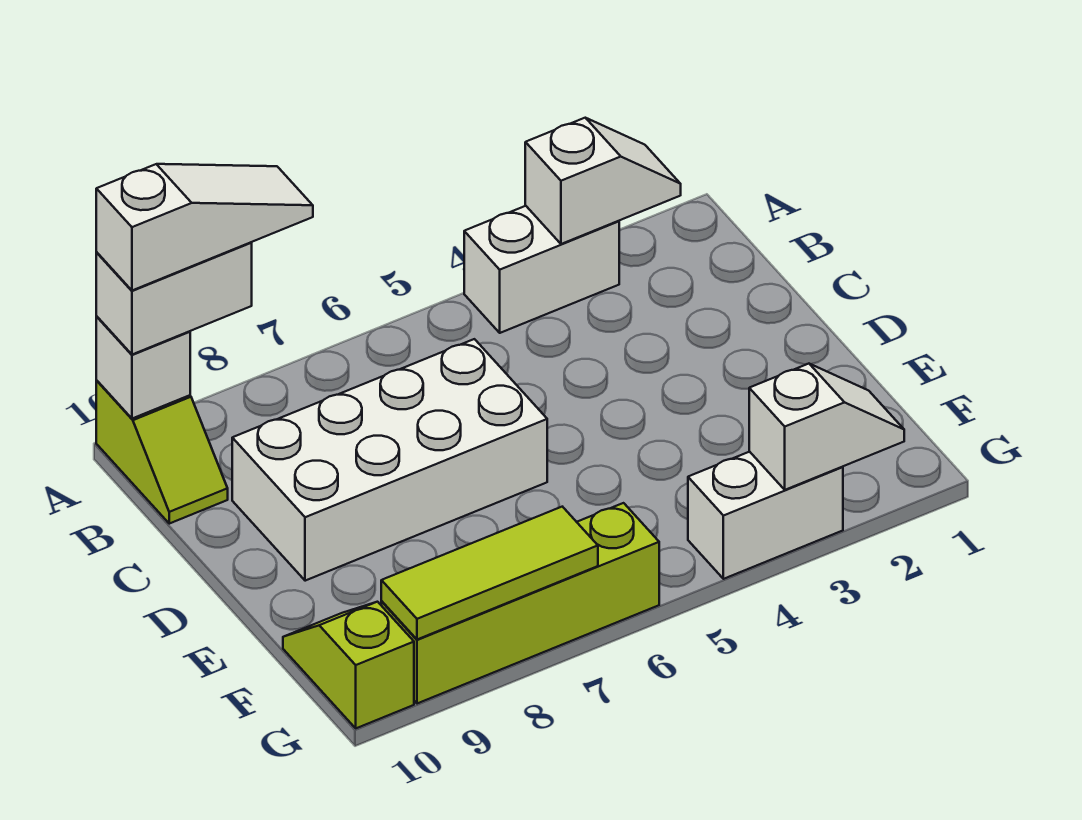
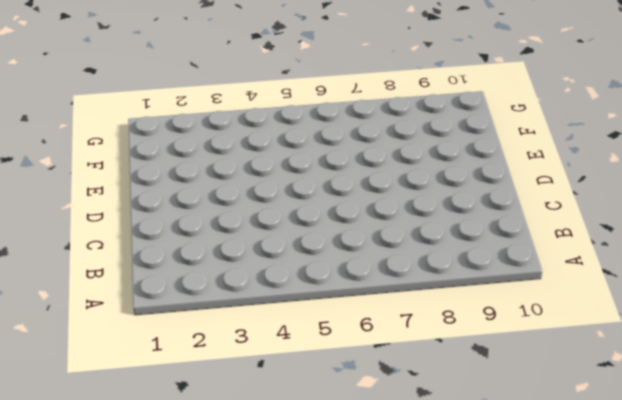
none -> white brick A3:A4 level 1
none -> lime slope A10:B10 level 1 top A
none -> white brick C6:D9 level 1

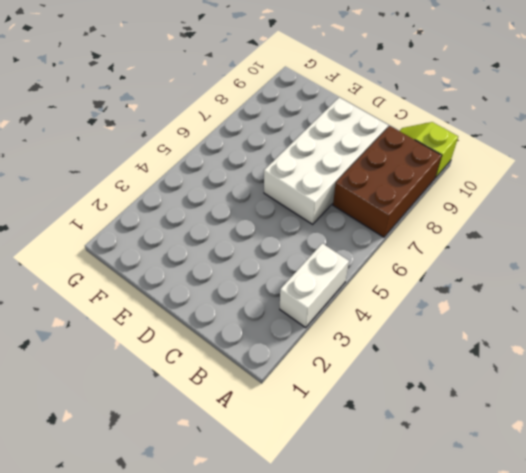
brown brick A7:B9 level 1 -> none
none -> lime slope F10:G10 level 1 top G
none -> white brick G3:G4 level 1
none -> lime brick G6:G9 level 1

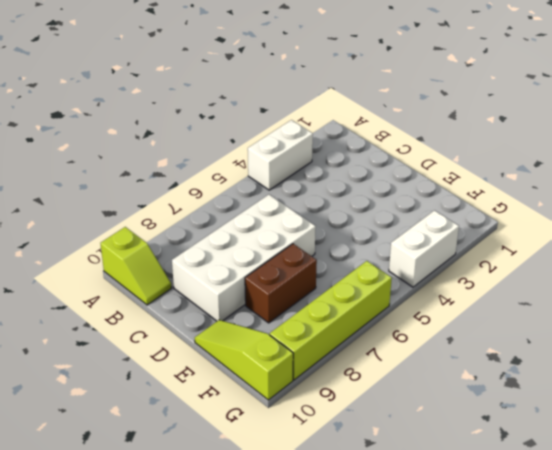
brown brick E7:E8 level 1 -> none
lime slope E10:G10 level 1 top G -> lime slope F10:G10 level 1 top G
none -> white slope A2:A3 level 2 top 3
none -> white brick A10 level 2
none -> white slope G2:G3 level 2 top 3

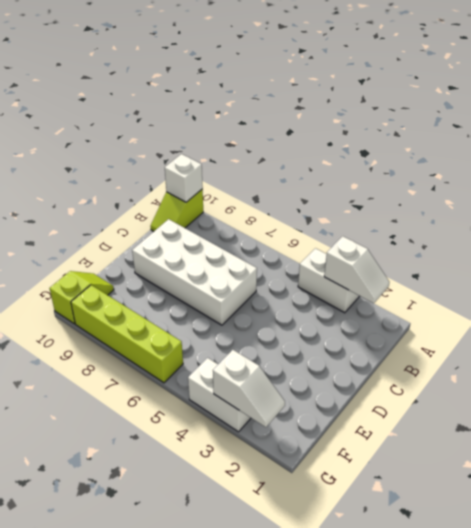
none -> lime tile G7:G9 level 2
none -> white brick A9:A10 level 3
none -> white slope A8:A10 level 4 top 10

